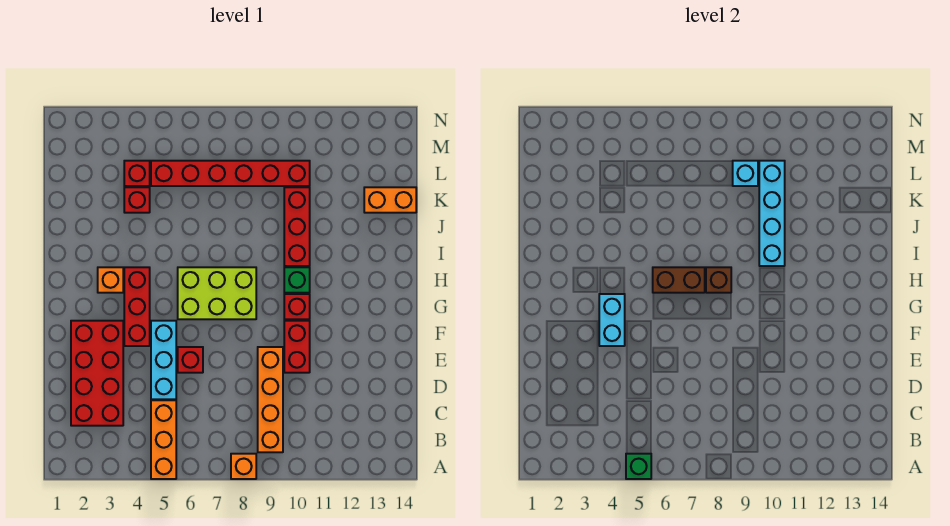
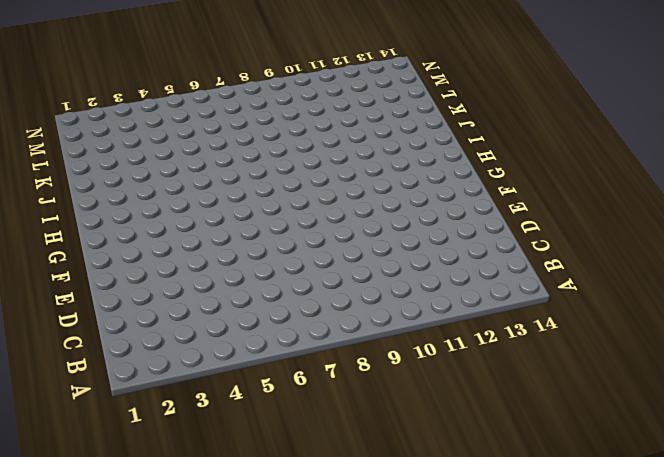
none -> orange brick A5:C5 level 1
none -> orange brick A8 level 1
none -> orange brick B9:E9 level 1

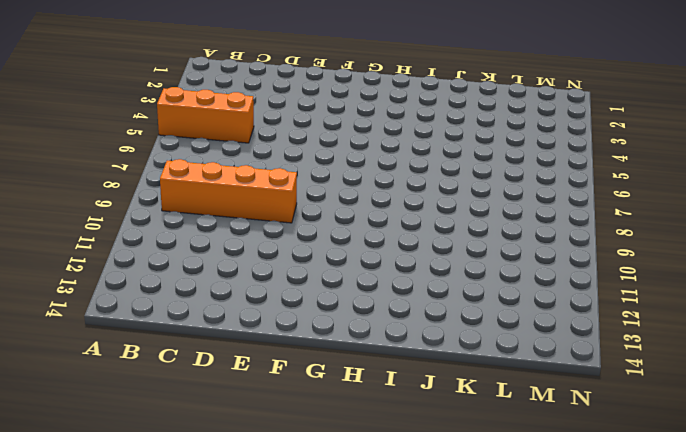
none -> orange brick A8 level 1
none -> red brick C2:F3 level 1
none -> cyan brick D5:F5 level 1

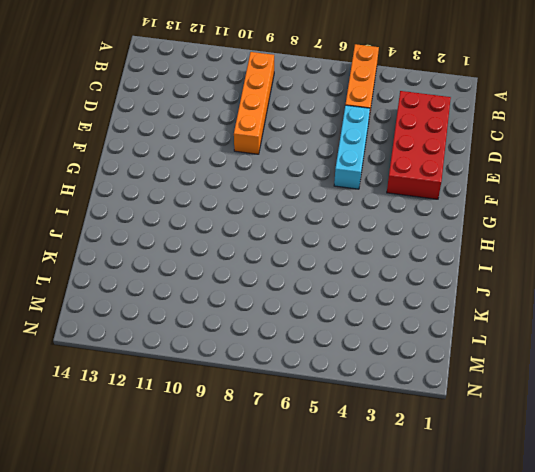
none -> orange brick A8 level 1
none -> red brick E6 level 1
none -> red brick E10:F10 level 1

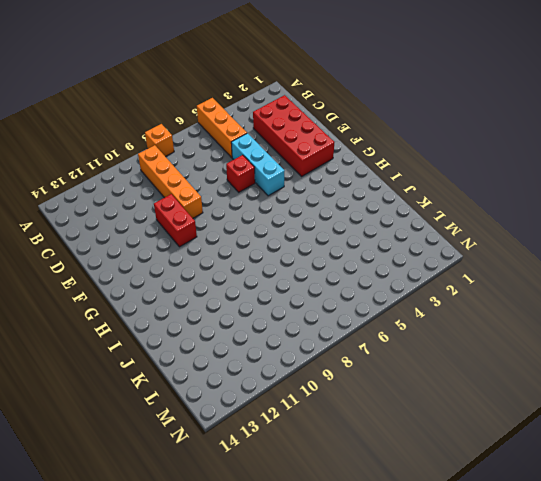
none -> red brick F4:H4 level 1
none -> lime brick G6:H8 level 1
none -> red brick G10 level 1

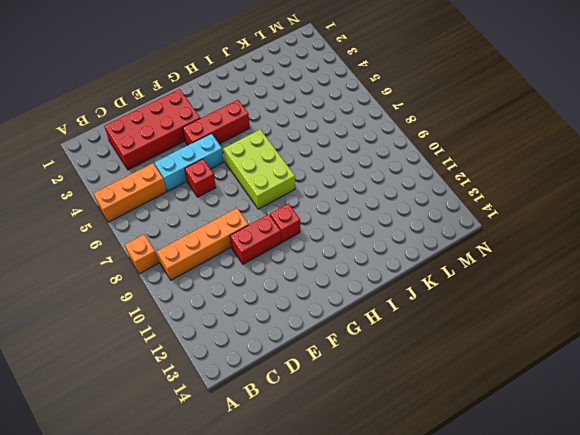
none -> orange brick H3 level 1
none -> green brick H10 level 1
none -> red brick I10:K10 level 1

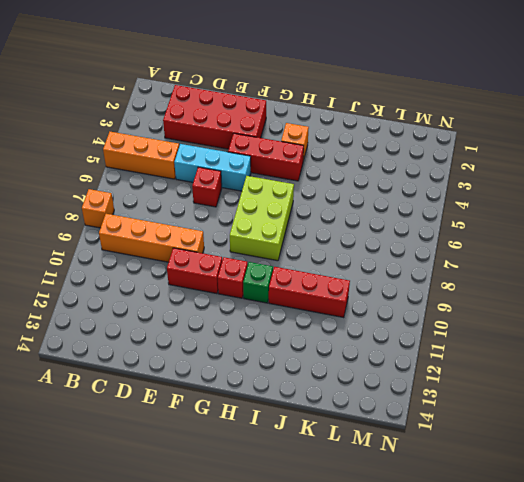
none -> red brick K4 level 1
none -> orange brick K13:K14 level 1
none -> red brick L4 level 1

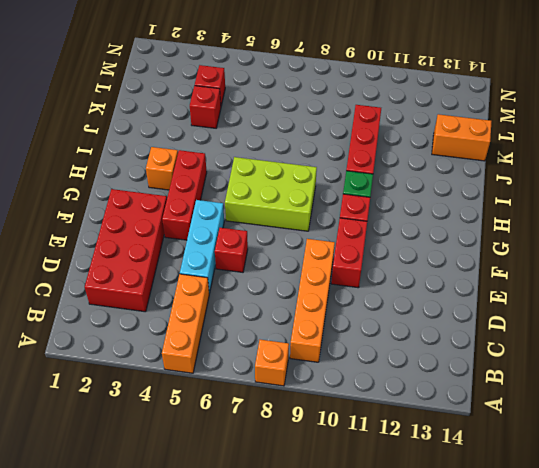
none -> red brick L5:L10 level 1
none -> green brick A5 level 2
none -> cyan brick F4:G4 level 2

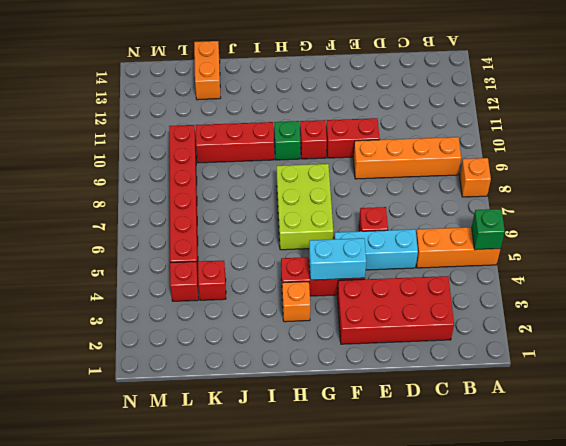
none -> brown brick H6:H7 level 2
none -> brown brick H8 level 2
none -> cyan brick I10:L10 level 2

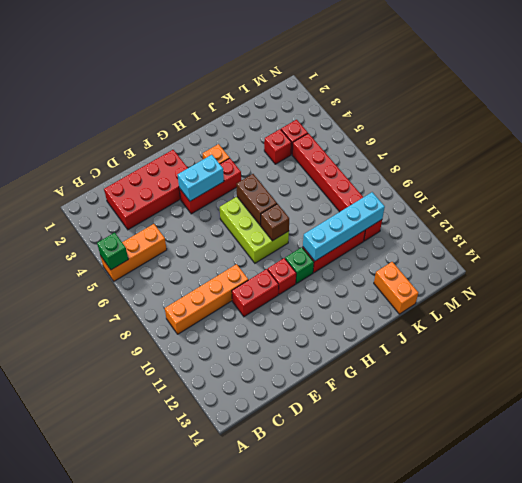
none -> orange brick A8 level 1
none -> cyan brick D5:F5 level 1
none -> red brick E6 level 1

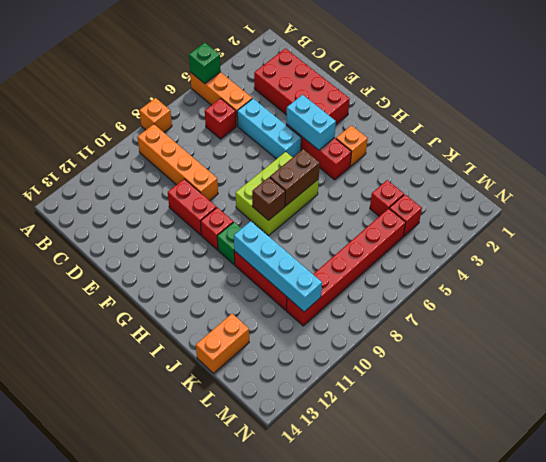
red brick C6 level 1 -> red brick E6 level 1
none -> cyan brick L9 level 2

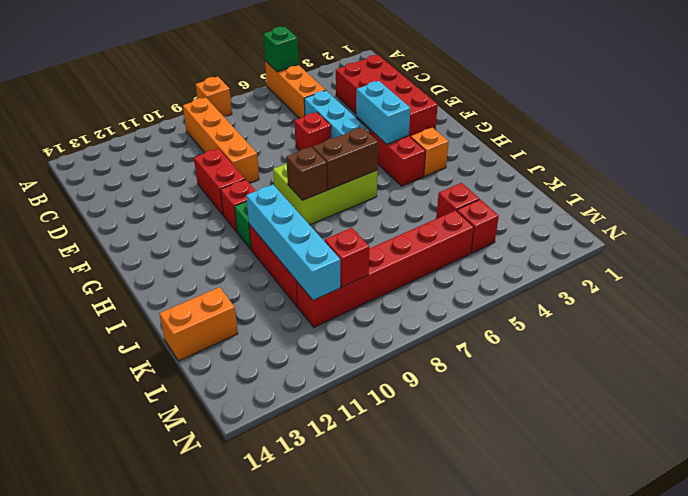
red brick L9 level 2 -> cyan brick L9 level 2

